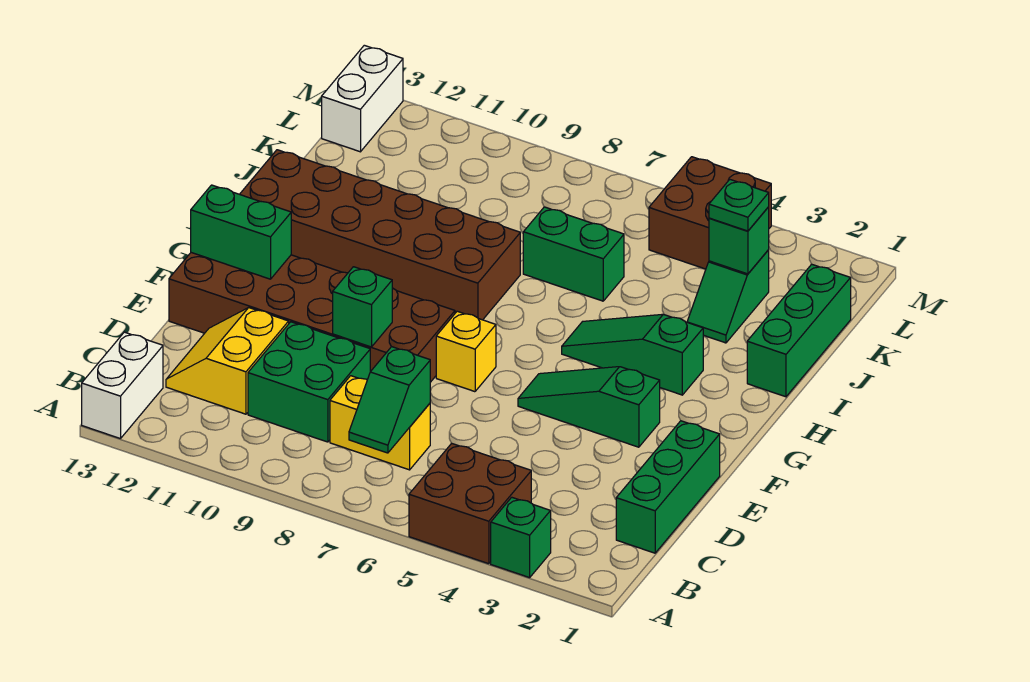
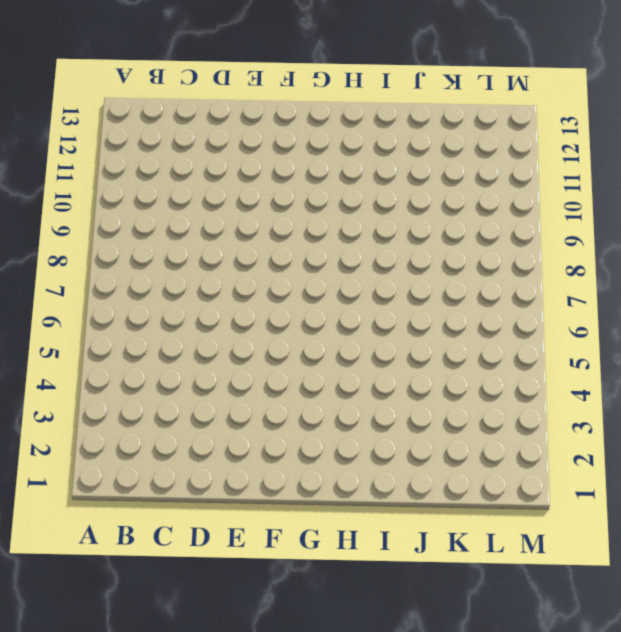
none -> green brick A3 level 1
none -> brown brick A4:B5 level 1
none -> white brick A13:B13 level 1

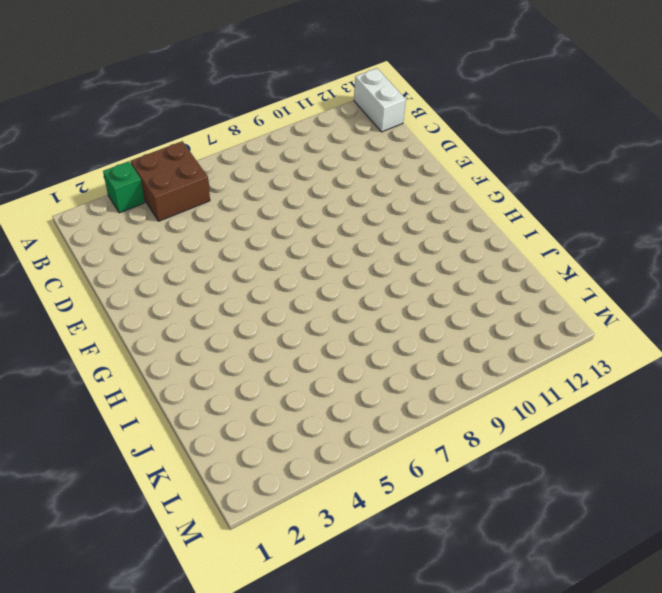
none -> green brick C1:E1 level 1
none -> yellow brick C7:C8 level 1
none -> green brick C9:D10 level 1

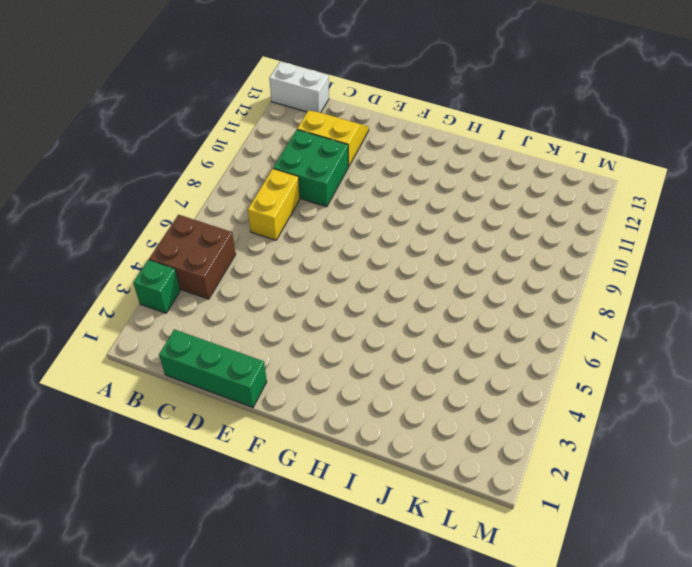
none -> brown brick E8:F13 level 1
none -> green slope F3:F5 level 1 top 3
none -> yellow brick F7 level 1

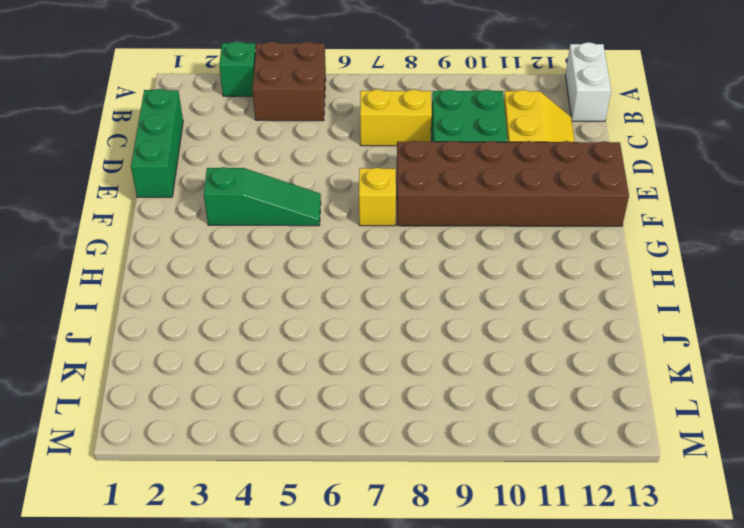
none -> green slope H3:H5 level 1 top 3
none -> brown brick H8:I13 level 1
none -> green brick I1:K1 level 1

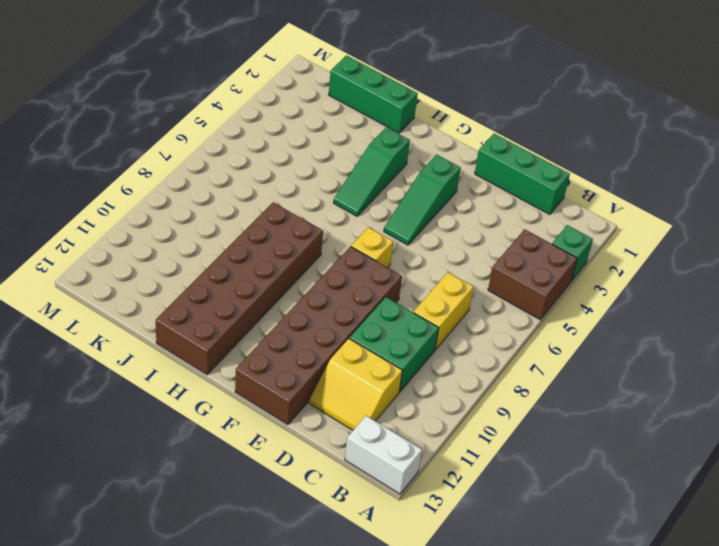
none -> green slope J3:K3 level 1 top K
none -> green brick J6:J7 level 1
none -> brown brick L4:M5 level 1

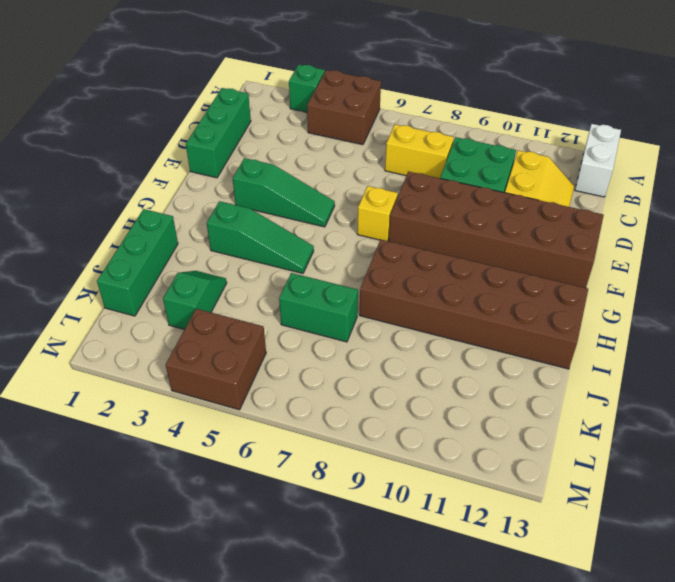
none -> white brick L13:M13 level 1
none -> green slope B7:C7 level 2 top C
none -> green brick E9 level 2

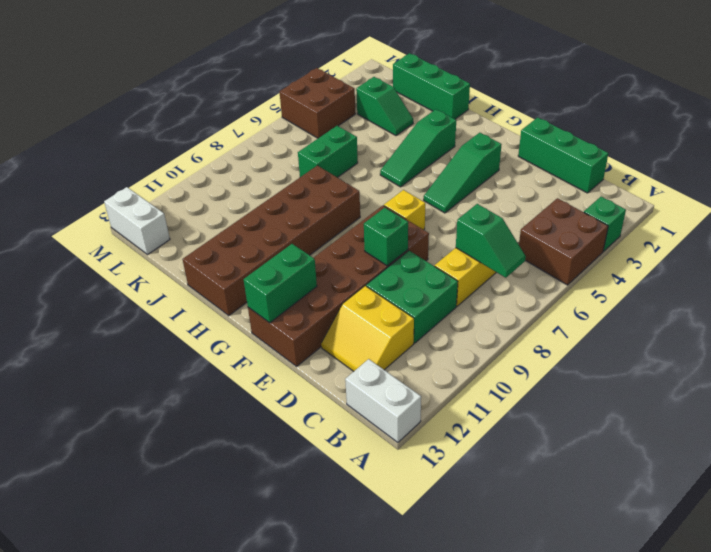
none -> green brick K3 level 2
none -> green plate K3 level 3

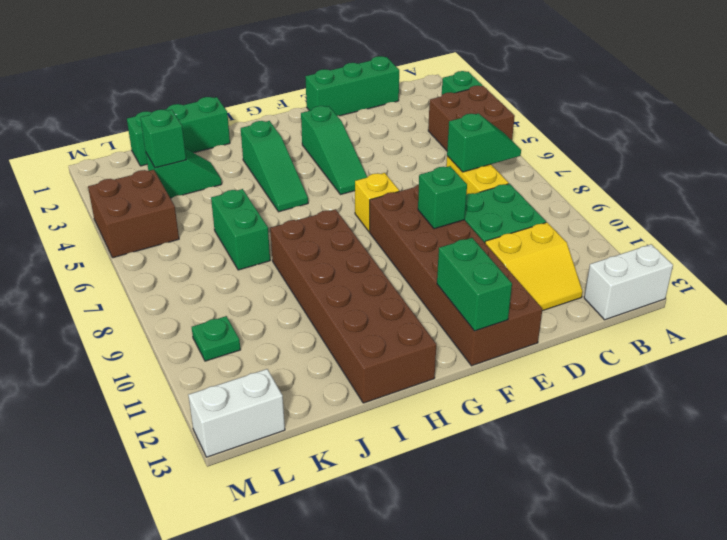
green plate L10 level 1 -> green plate K3 level 3

